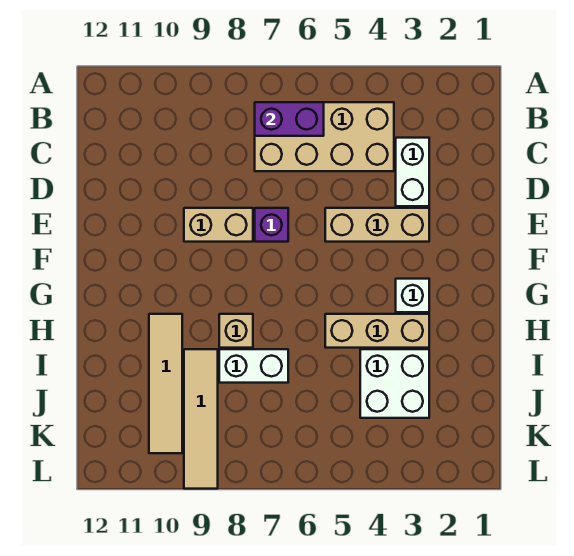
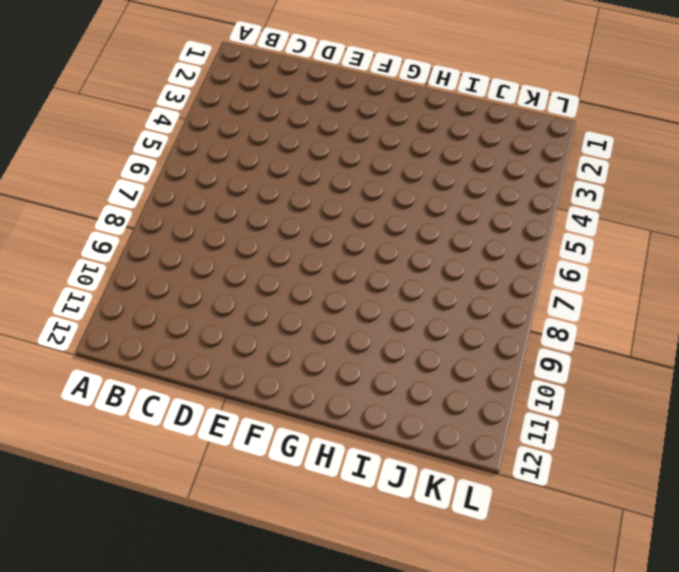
none -> tan brick B4:C7 level 1
none -> white brick C3:D3 level 1
none -> tan brick E3:E5 level 1

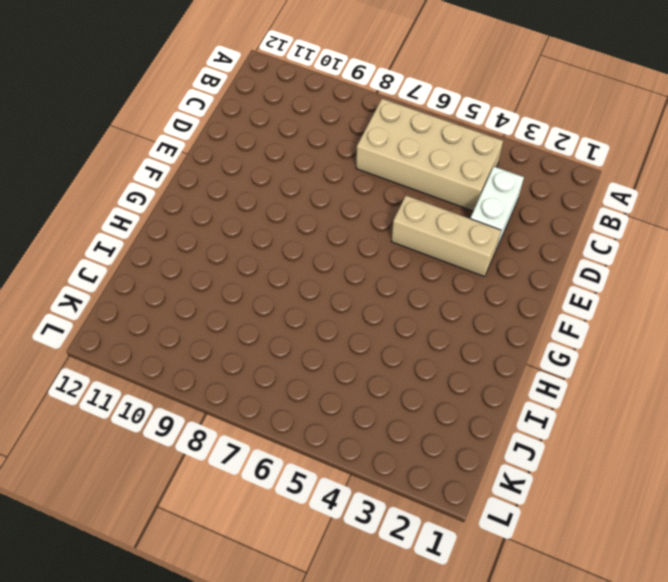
none -> purple brick E7 level 1
none -> tan brick E8:E9 level 1
none -> white brick G3 level 1

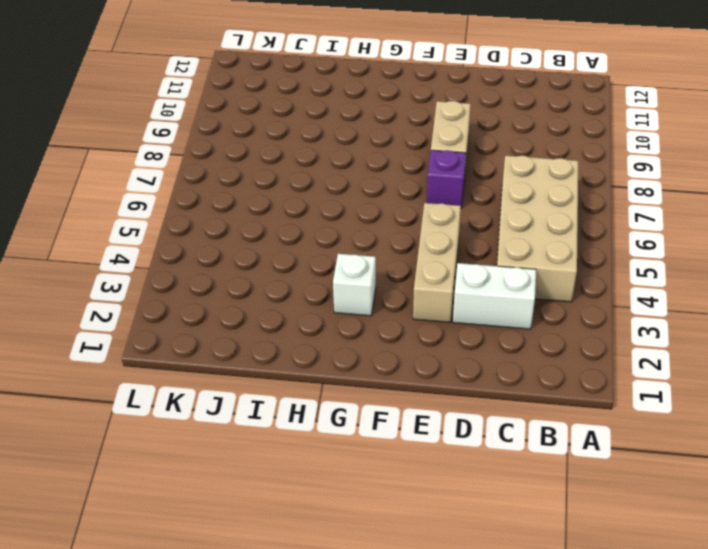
none -> tan brick H3:H5 level 1
none -> tan brick H8 level 1
none -> tan tile H10:K10 level 1

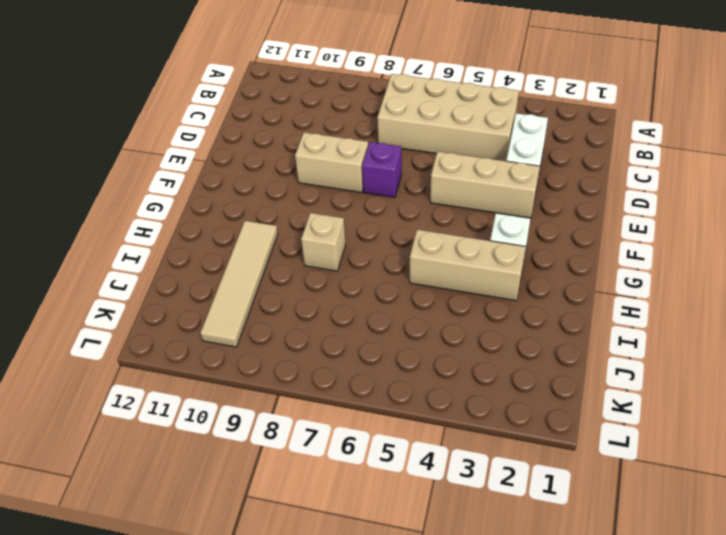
none -> white brick I3:J4 level 1
none -> white brick I7:I8 level 1
none -> tan tile I9:L9 level 1

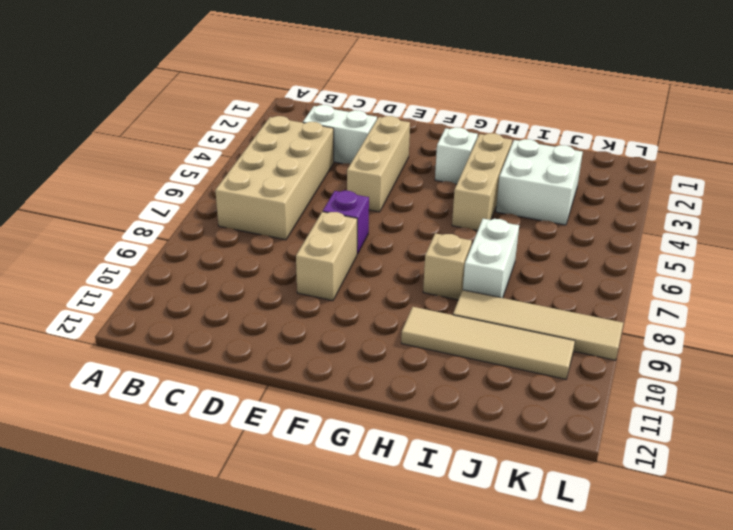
none -> purple brick B6:B7 level 2

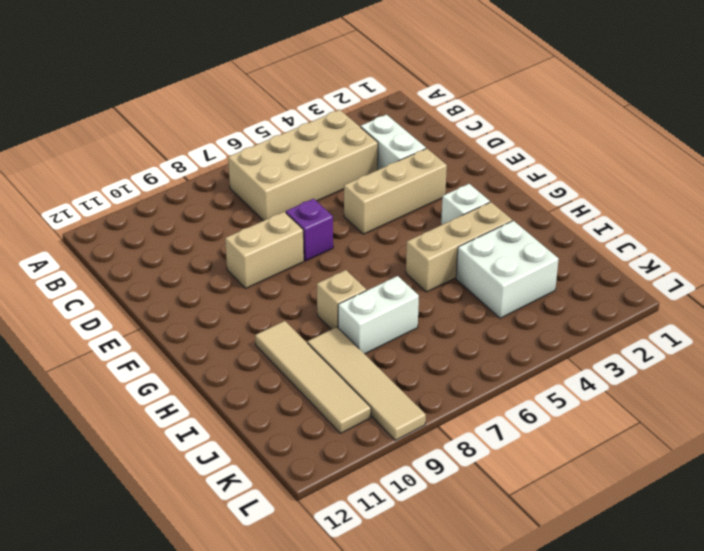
none -> purple brick B6:B7 level 2

